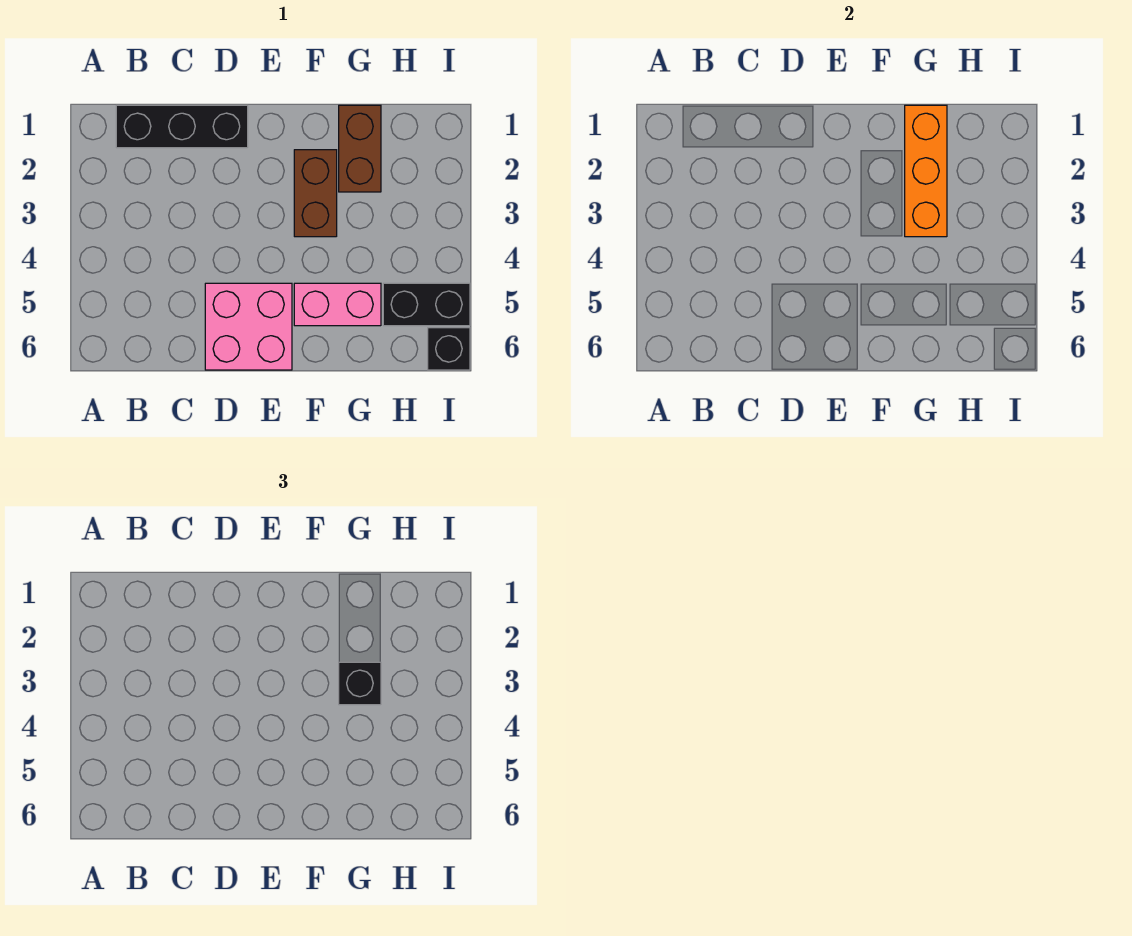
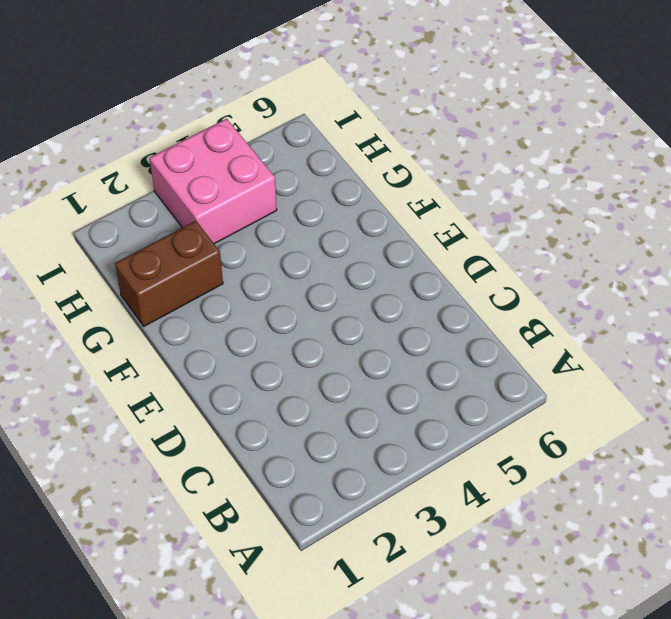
pink brick H3:I4 level 1 -> pink brick D5:E6 level 1
none -> black brick B1:D1 level 1
none -> brown brick F2:F3 level 1

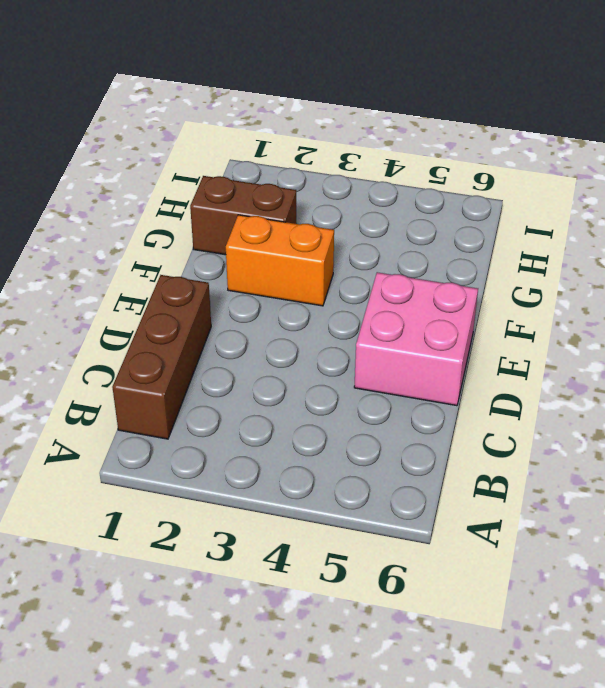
brown brick B1:D1 level 1 -> black brick B1:D1 level 1
orange brick F2:F3 level 1 -> brown brick F2:F3 level 1
none -> pink brick F5:G5 level 1
none -> black brick H5:I5 level 1

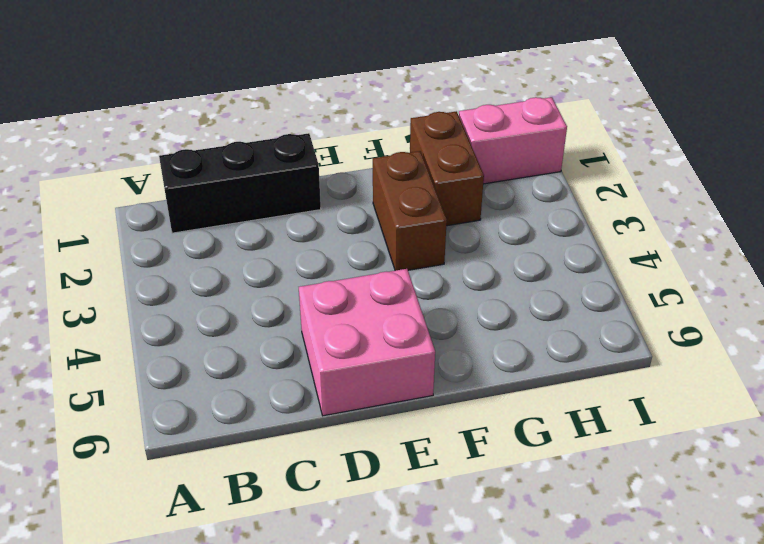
pink brick H1:I1 level 1 -> pink brick F5:G5 level 1
none -> black brick H5:I5 level 1
none -> black brick I6 level 1

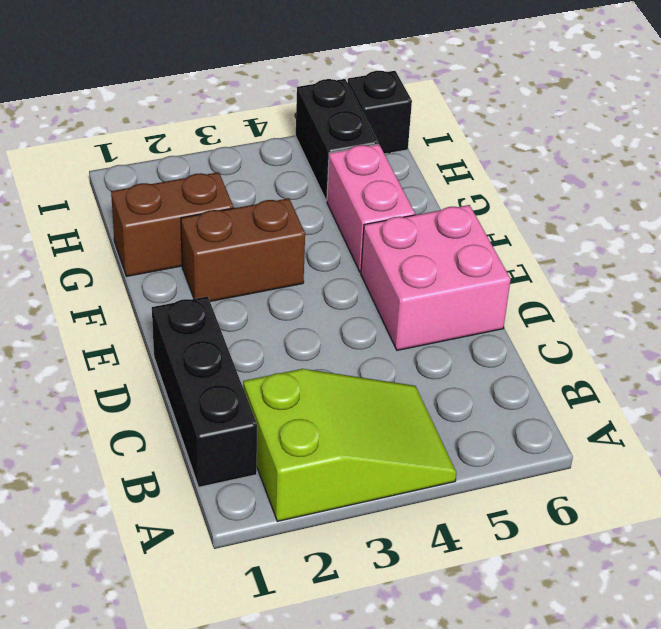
lime slope A2:B4 level 1 top 2 -> none
none -> orange brick G1:G3 level 2
none -> black brick G3 level 3

